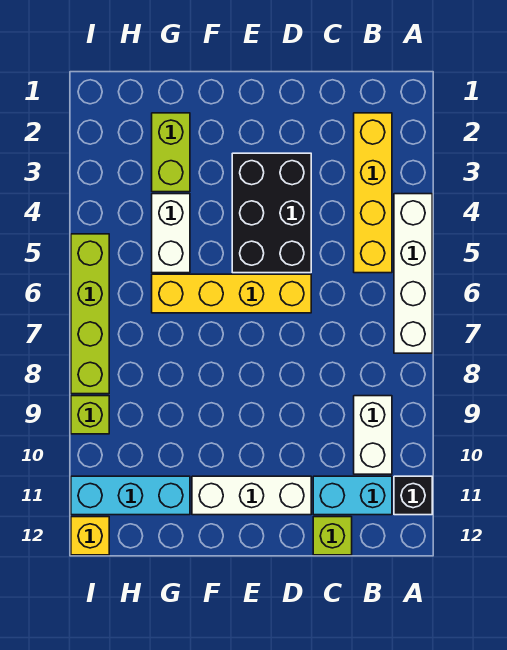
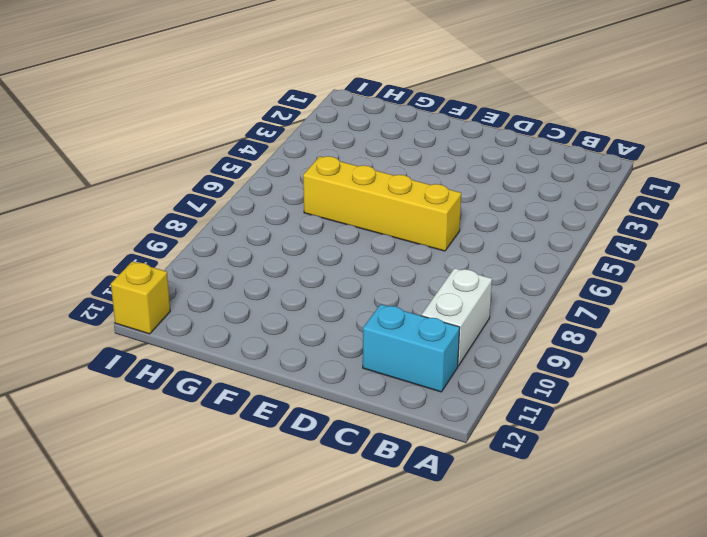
none -> white brick A4:A7 level 1
none -> black brick A11 level 1
none -> yellow brick B2:B5 level 1

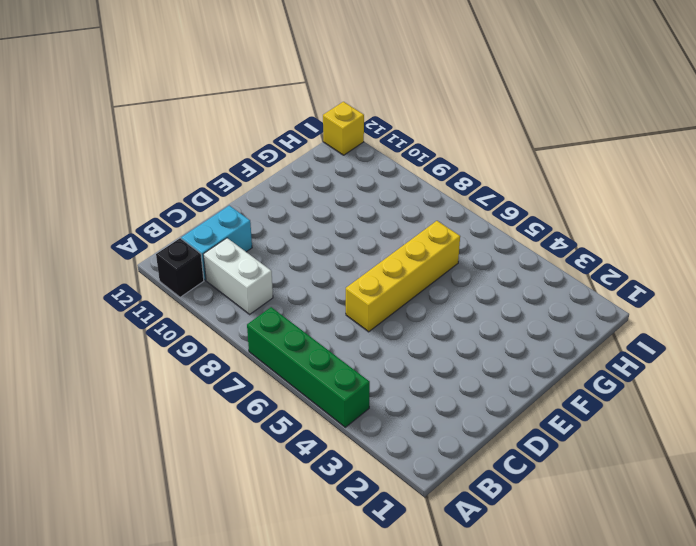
green brick A4:A7 level 1 -> white brick A4:A7 level 1
none -> yellow brick B2:B5 level 1
none -> lime brick C12 level 1
none -> black brick D3:E5 level 1

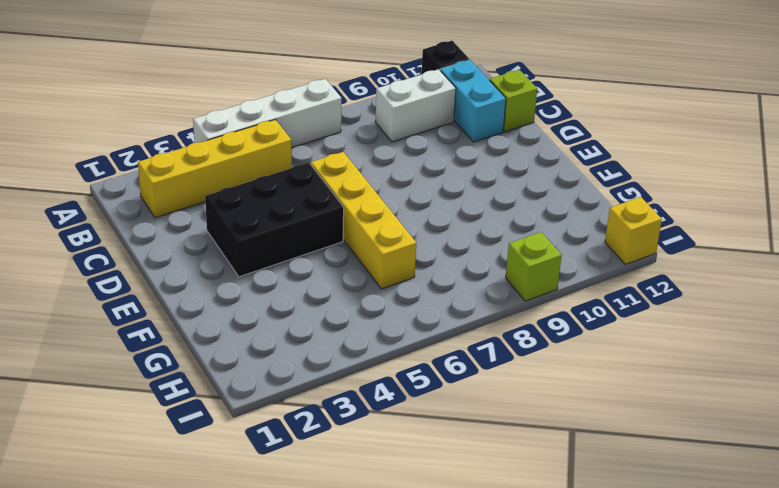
none -> white brick D11:F11 level 1
none -> lime brick G2:G3 level 1
none -> white brick G4:G5 level 1

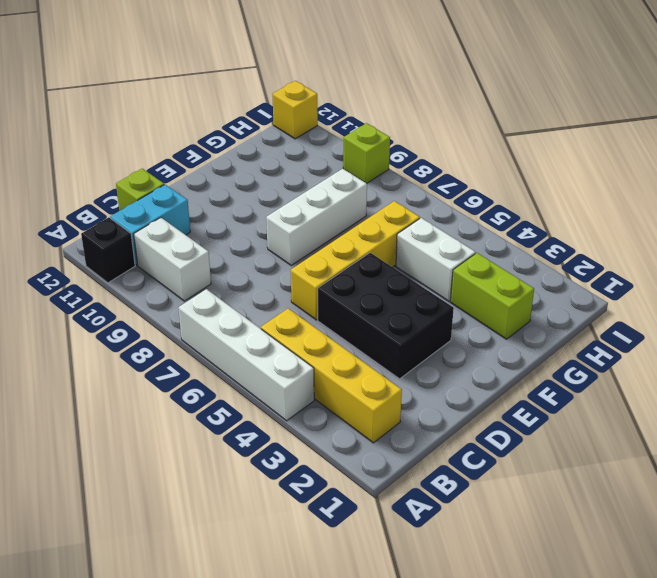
white brick E8:G8 level 1 -> white brick D11:F11 level 1
none -> cyan brick G11:I11 level 1
none -> lime brick I5:I8 level 1

